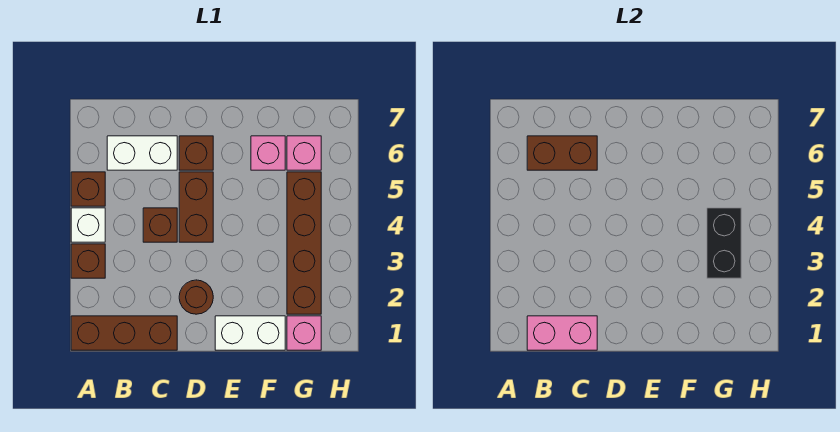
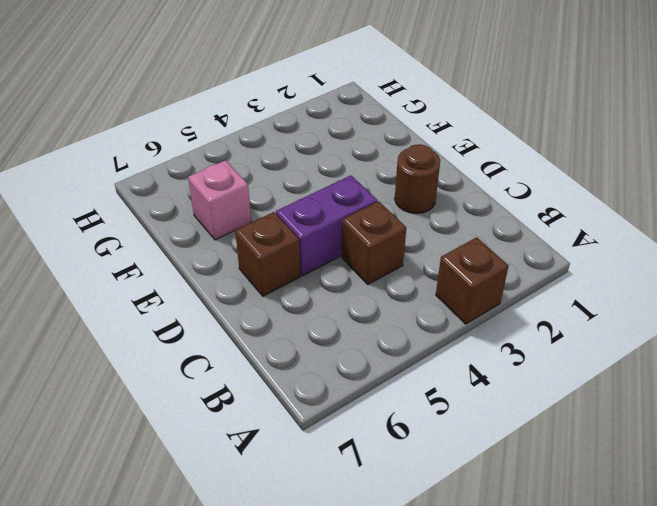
purple brick D4:D5 level 1 -> brown brick D4:D5 level 1
none -> brown brick A1:C1 level 1
none -> white brick A4 level 1
none -> brown brick A5 level 1

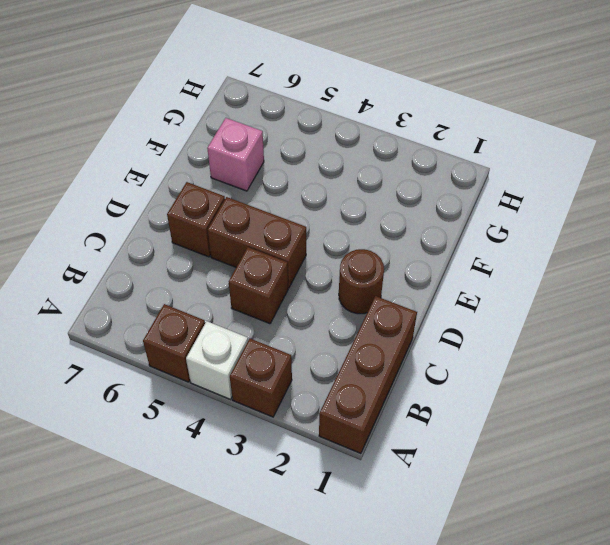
none -> white brick B6:C6 level 1
none -> white brick E1:F1 level 1
none -> pink brick G1 level 1

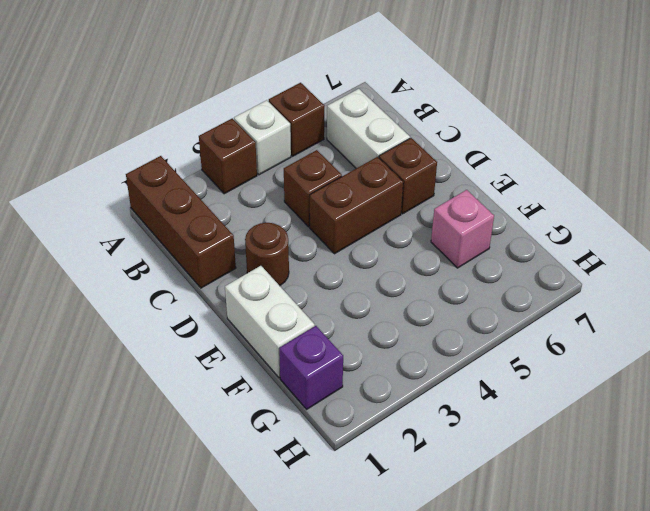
purple brick G1 level 1 -> pink brick G1 level 1
none -> brown brick G2:G5 level 1
none -> pink brick G6 level 1
none -> pink brick B1:C1 level 2

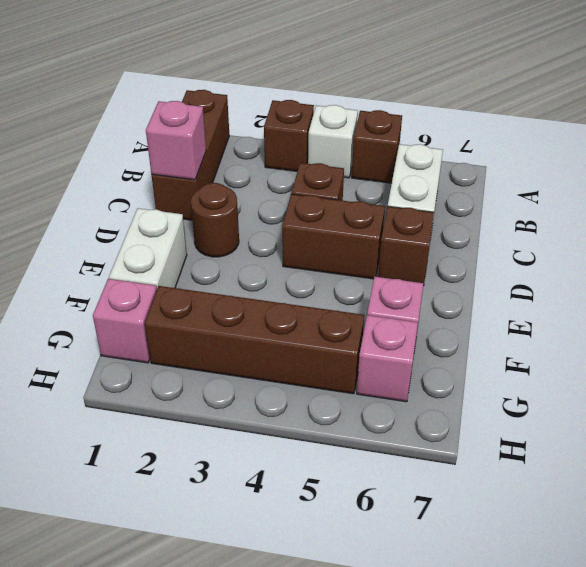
pink brick C1 level 2 -> pink brick B1:C1 level 2
none -> brown brick B6:C6 level 2
none -> black brick G3:G4 level 2

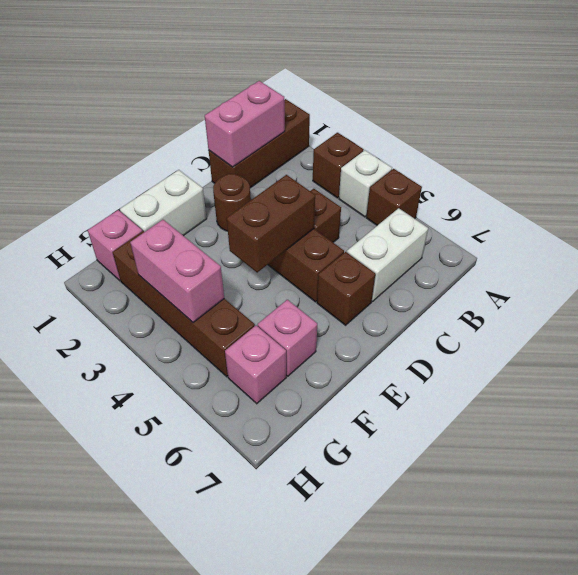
brown brick D4:E4 level 2 -> brown brick B6:C6 level 2
pink brick G3:G4 level 2 -> black brick G3:G4 level 2

